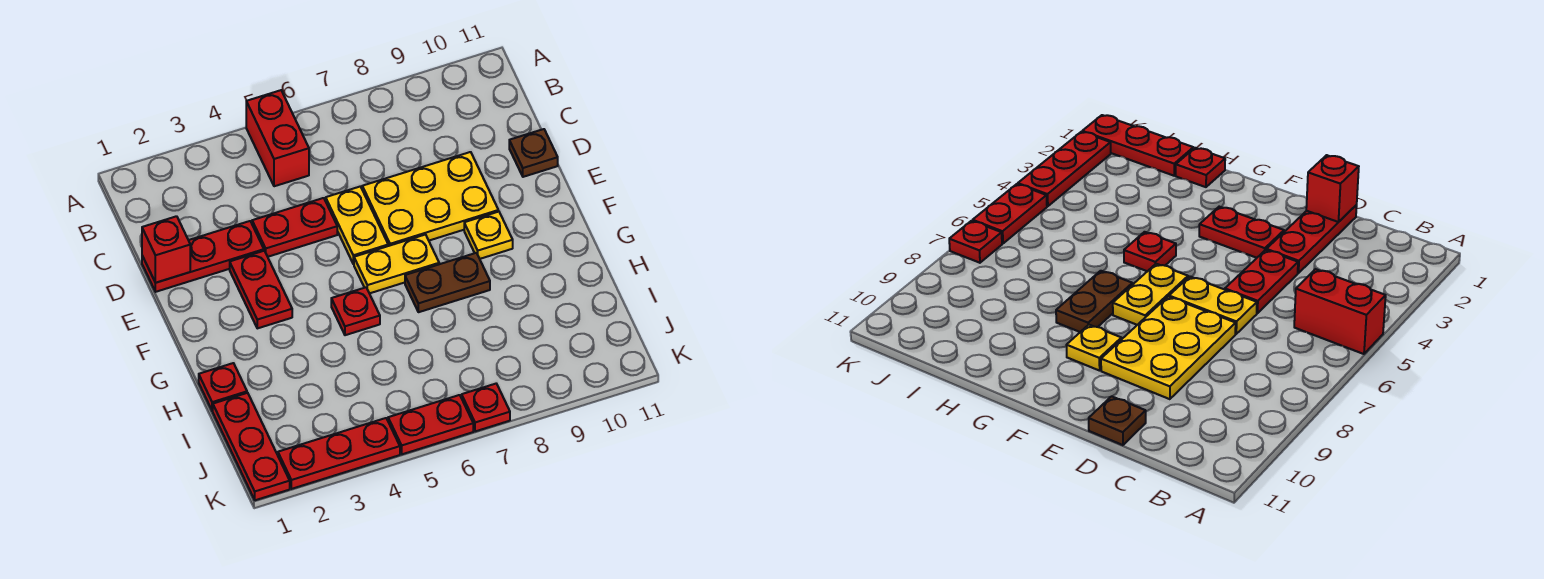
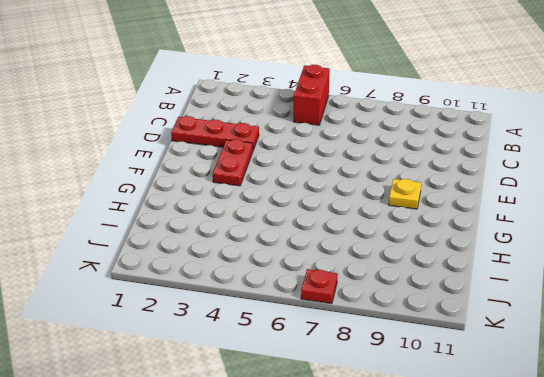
none -> red plate D4:D5 level 1
none -> yellow plate D6:E6 level 1
none -> yellow plate D7:E9 level 1

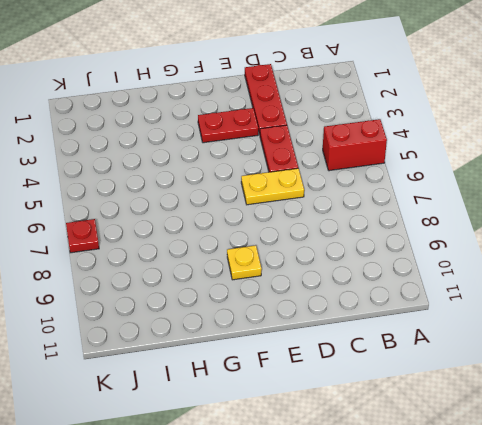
none -> yellow plate D7:E9 level 1
none -> brown plate D11 level 1
none -> yellow plate F6:F7 level 1

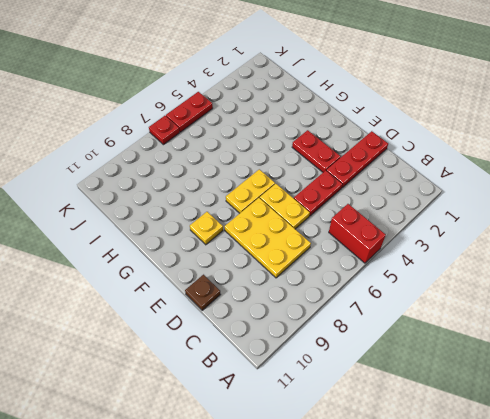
yellow plate C7:E8 level 1 -> yellow plate D7:E9 level 1
none -> red plate G5 level 1
none -> brown plate G7:G8 level 1
none -> red plate H1 level 1

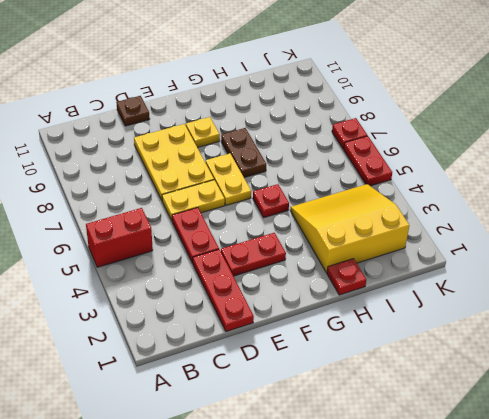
yellow slope H2:J4 level 1 top 2 -> none
none -> red plate I1:K1 level 1
none -> red plate K2:K4 level 1
none -> red brick D1 level 2

